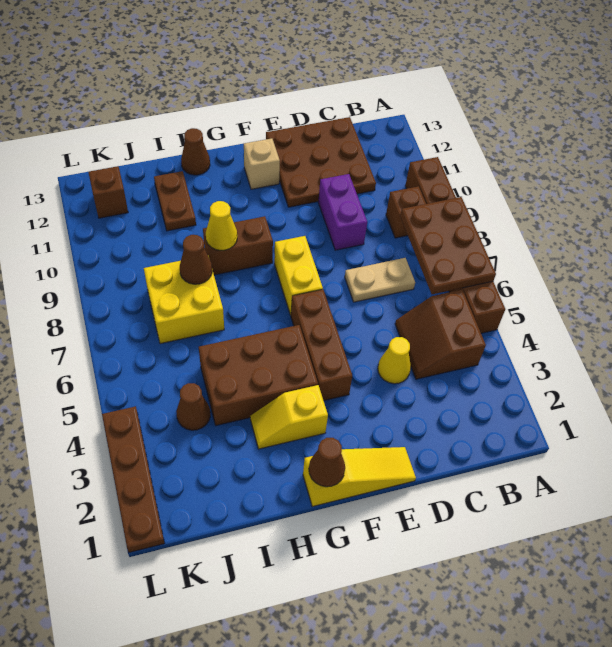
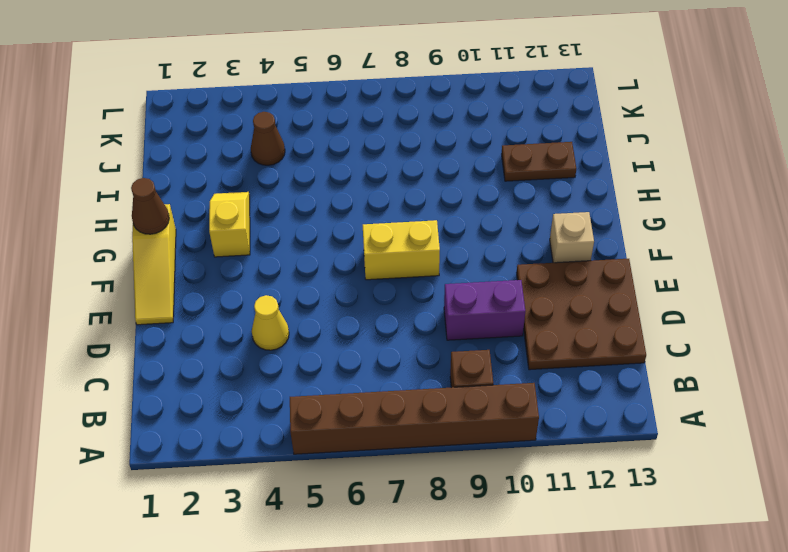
none -> brown slope B4:C5 level 1 top B
none -> tan plate C7:D7 level 1
none -> brown brick F4:F6 level 1

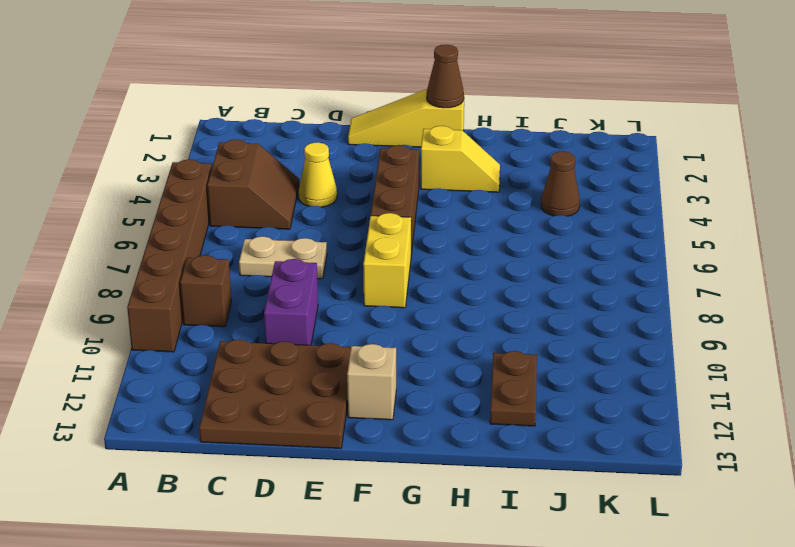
none -> brown brick G4:I5 level 1
none -> brown brick G9:H9 level 1
none -> brown cone H13 level 1

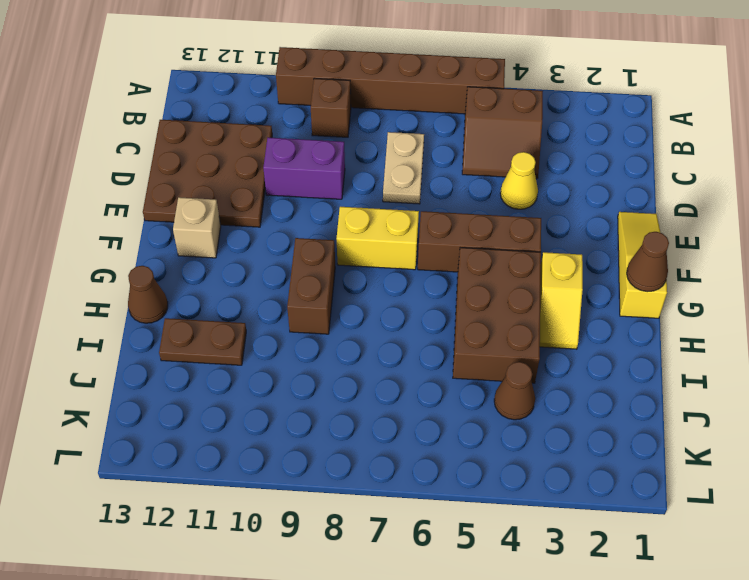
none -> yellow brick I7:J8 level 1
none -> brown brick K12 level 1
none -> brown plate L1:L4 level 1

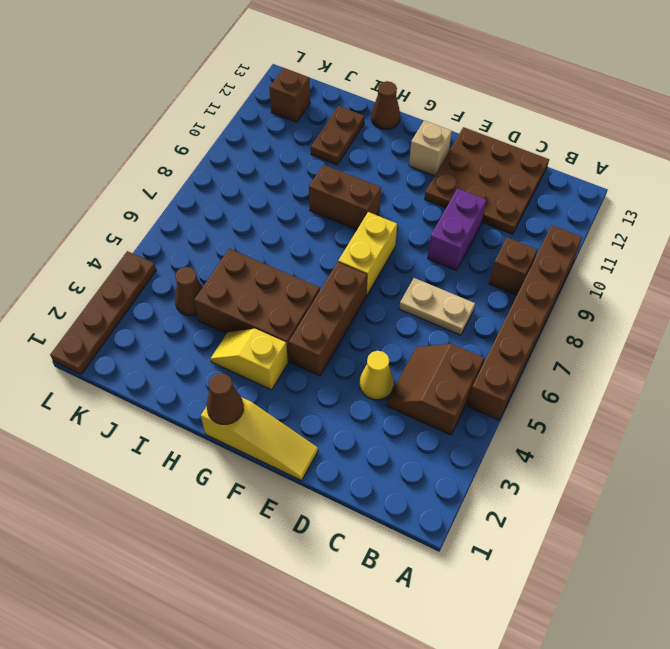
none -> yellow brick I7:J8 level 1
none -> brown plate A6:B8 level 2
none -> yellow cone H9 level 2

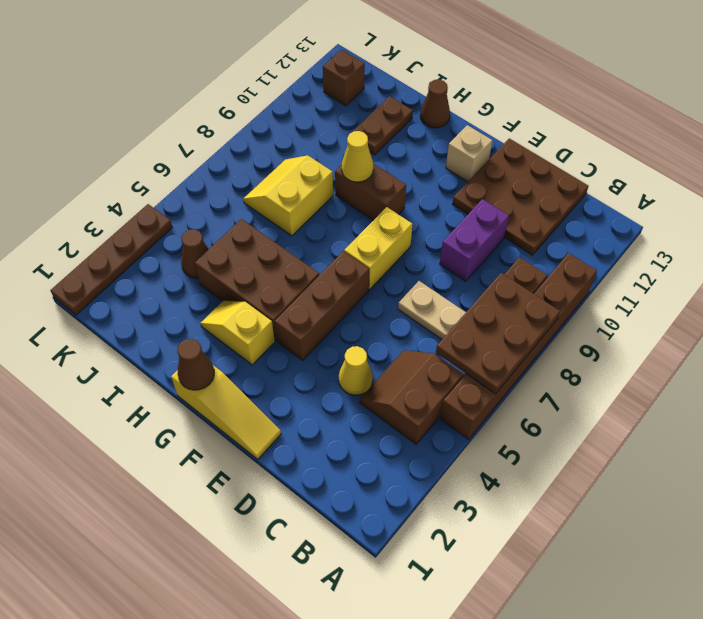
yellow slope I7:J8 level 1 top I -> yellow brick I7:J8 level 1
none -> brown cone I8 level 2

